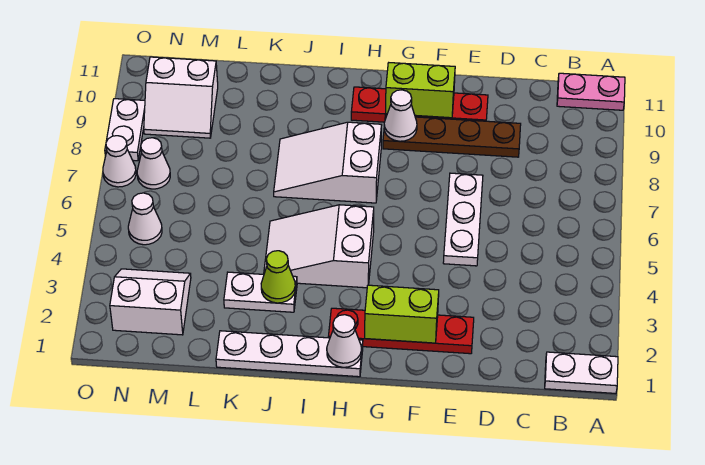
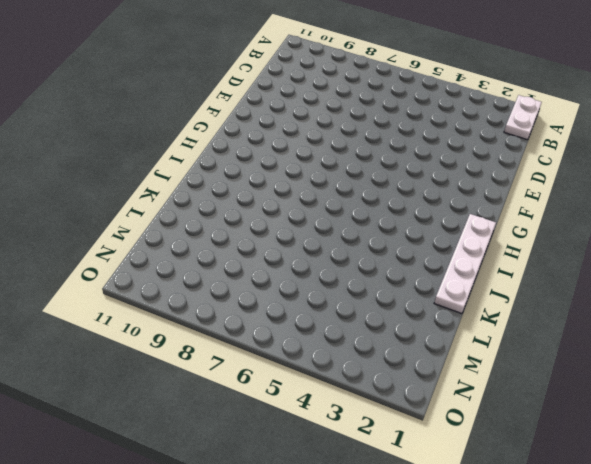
none -> pink plate A11:B11 level 1
none -> brown plate D9:G9 level 1
none -> red plate E2:H2 level 1

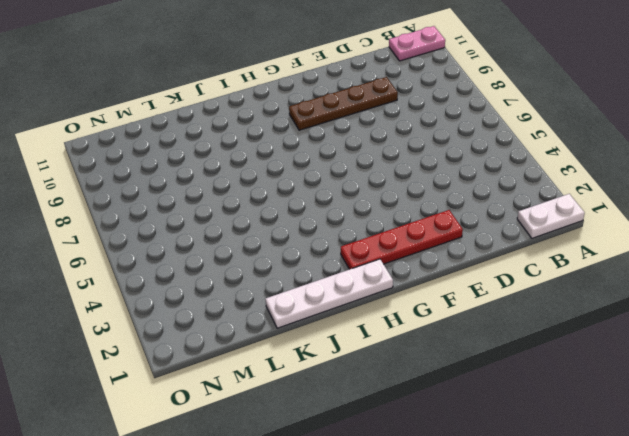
none -> white plate E5:E7 level 1
none -> red plate E10:H10 level 1
none -> white slope H4:J5 level 1 top H

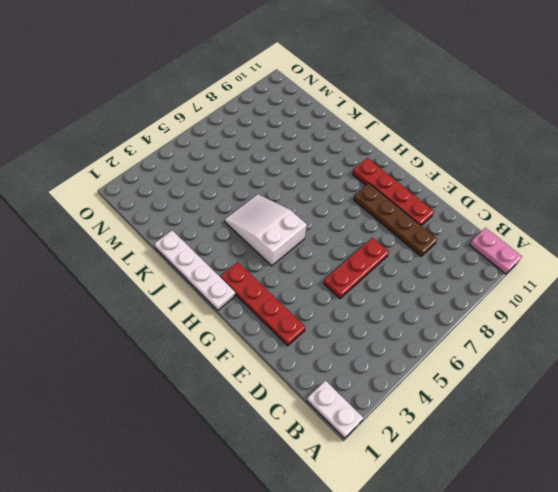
red plate E5:E7 level 1 -> white plate E5:E7 level 1
none -> white slope H7:J8 level 1 top H
none -> white plate J3:K3 level 1
none -> white slope M2:N3 level 1 top 2

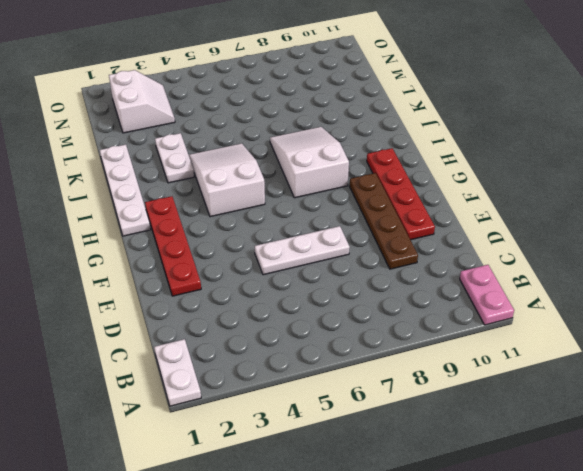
none -> white slope M9:N10 level 1 top 10
none -> white cone N5 level 1
none -> white cone N7 level 1

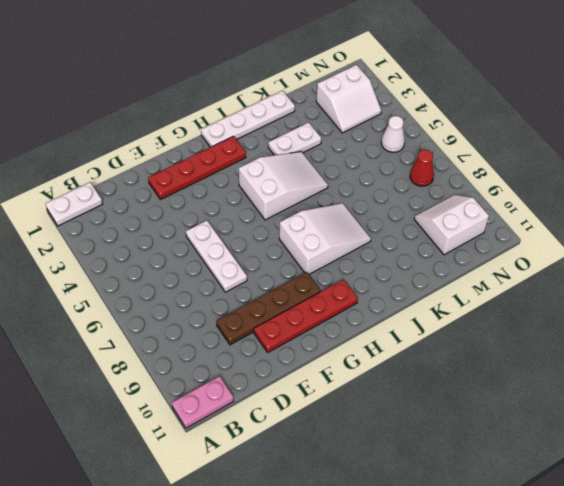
red cone N7 level 1 -> white cone N7 level 1
none -> white cone O7 level 1
none -> white plate O8:O9 level 1
none -> lime brick F2:G2 level 2

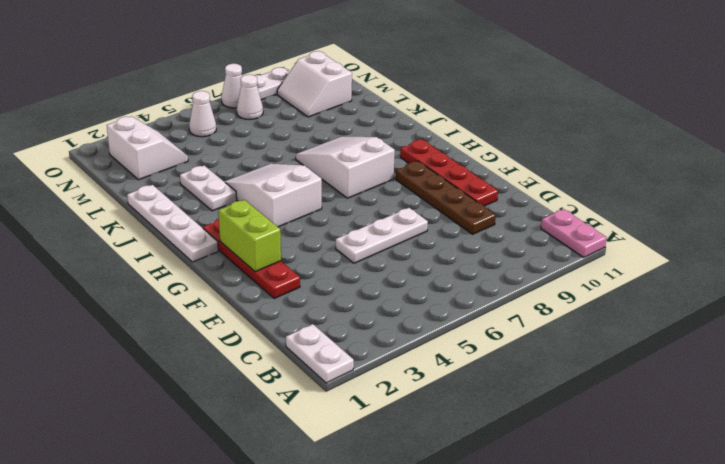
none -> lime brick F10:G10 level 2
none -> white cone G9 level 2
none -> white cone H1 level 2

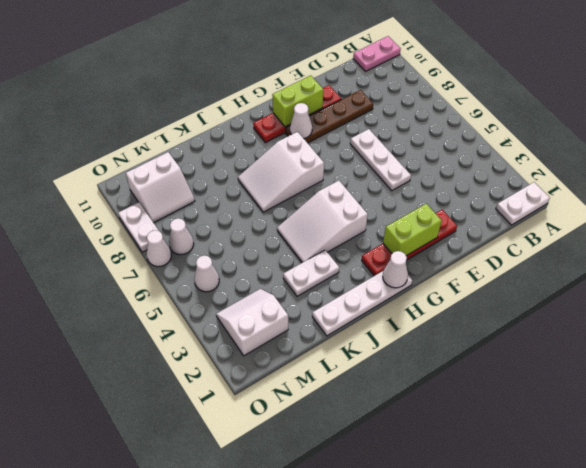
none -> lime cone J3 level 2

